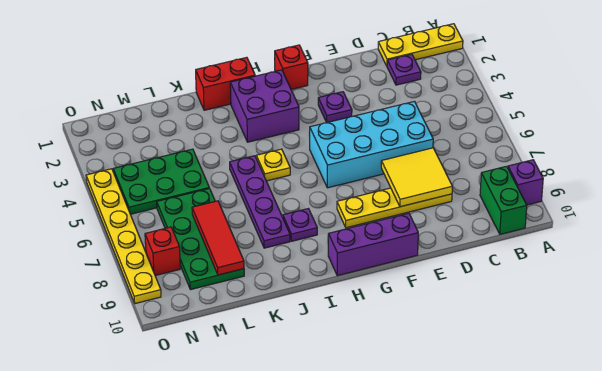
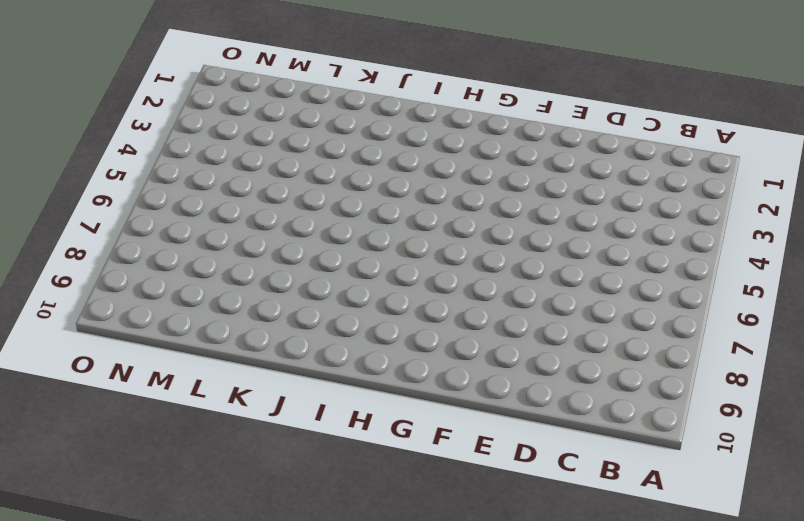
none -> yellow plate A1:C1 level 1
none -> purple brick A9 level 1
none -> green brick B9:B10 level 1

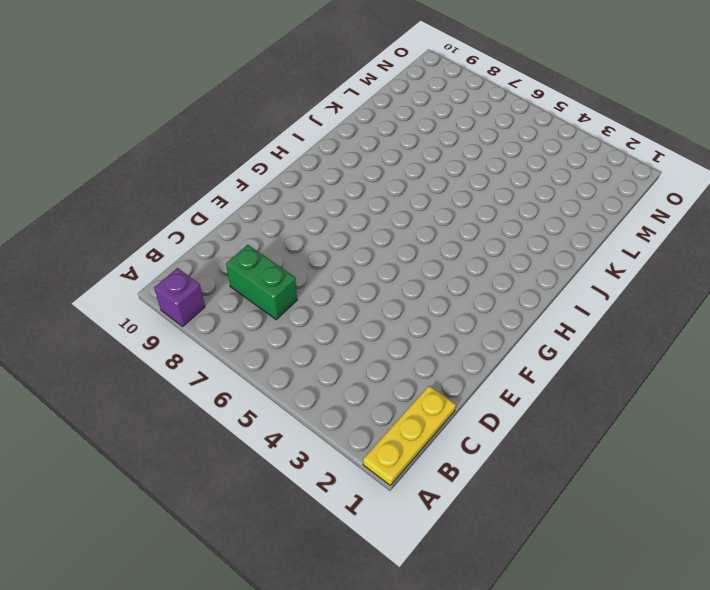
green brick C7:C8 level 1 -> green brick B9:B10 level 1
none -> purple plate C2 level 1
none -> cyan brick D5:G6 level 1
none -> yellow plate D8:G8 level 1

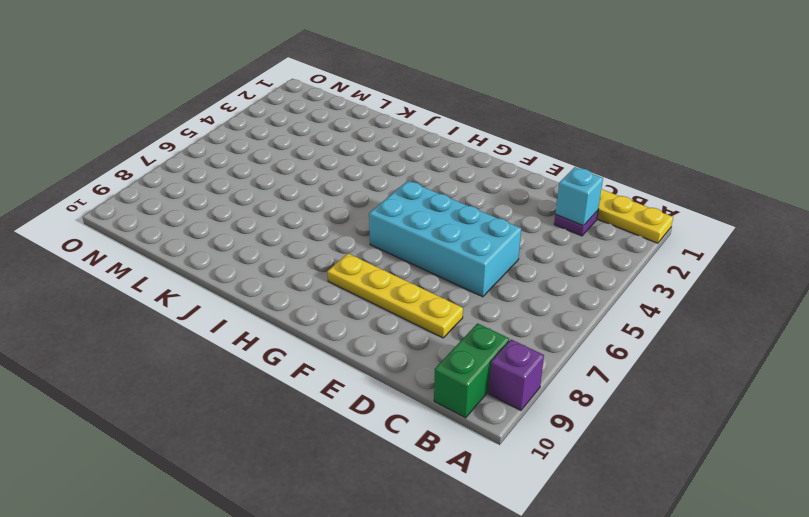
cyan brick C2 level 2 -> none
none -> purple plate F3 level 1
none -> purple brick F10:H10 level 1
none -> red brick G1 level 1

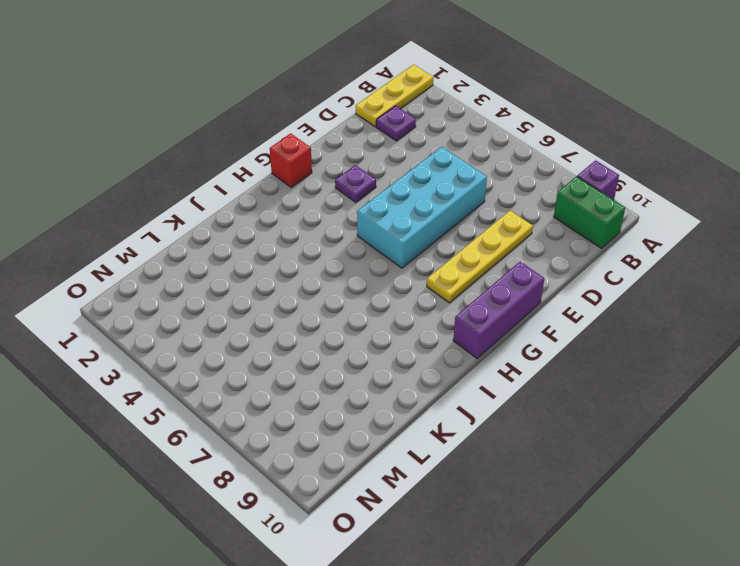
none -> purple brick H2:I3 level 1
none -> red brick I1:J1 level 1
none -> yellow plate I5 level 1

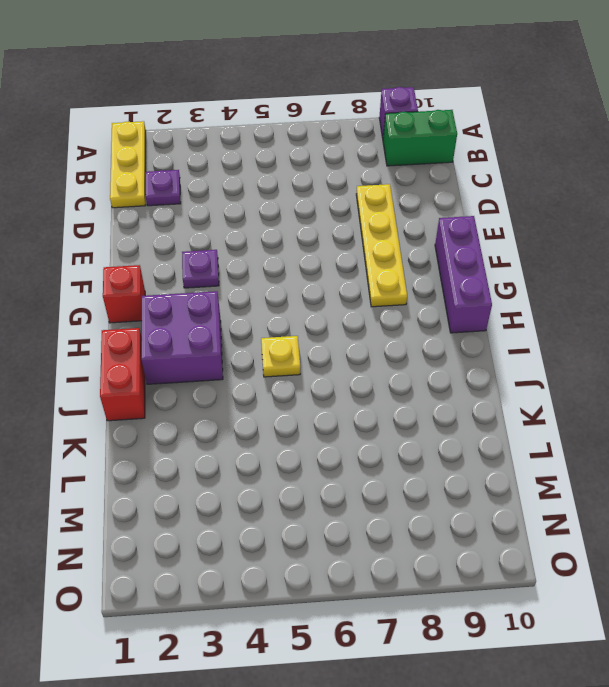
none -> cyan brick D5:G6 level 1
none -> purple plate I8 level 1
none -> purple plate J5:J8 level 1

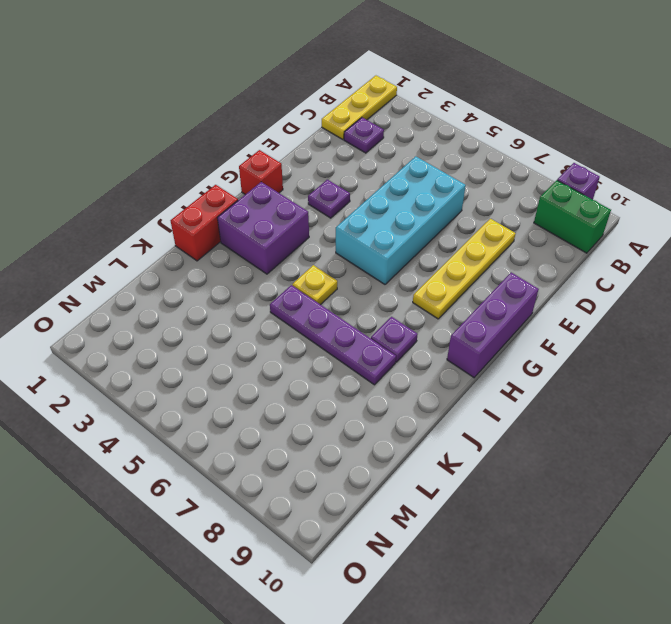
none -> green plate L4:N5 level 1
none -> green plate L6:M9 level 1
none -> red brick N8 level 1

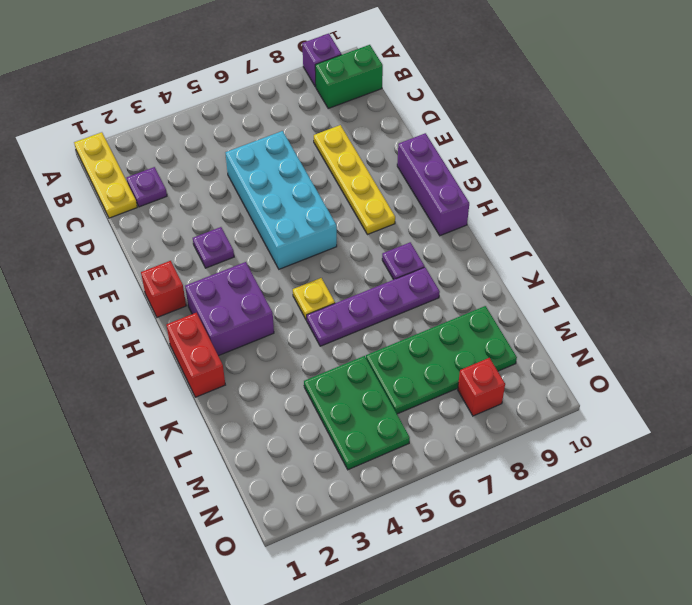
none -> yellow plate O4:O9 level 1
none -> yellow tile D7:E8 level 2
none -> red tile L7:L9 level 2

